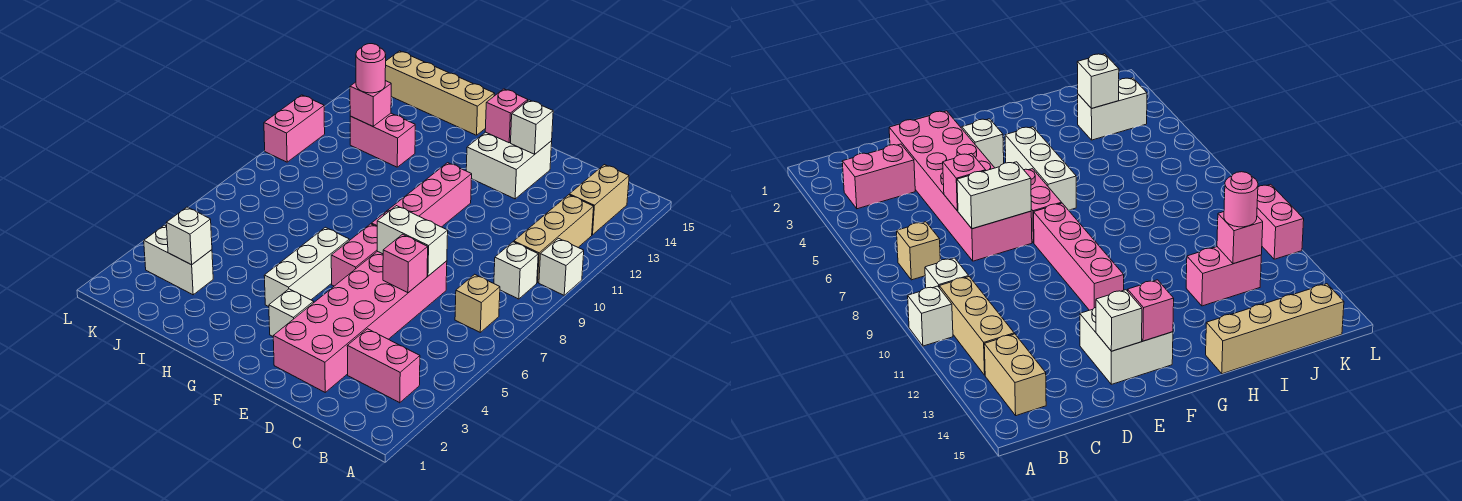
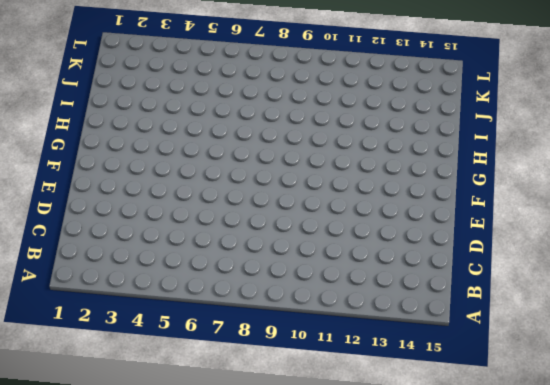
none -> white brick A10 level 1
none -> pink brick B3:C3 level 1
none -> tan brick B7 level 1

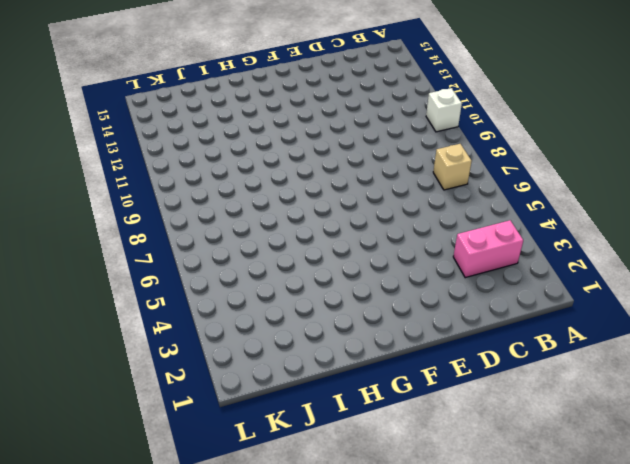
none -> white brick B9 level 1
none -> tan brick B10:B12 level 1
none -> tan brick B13:B14 level 1

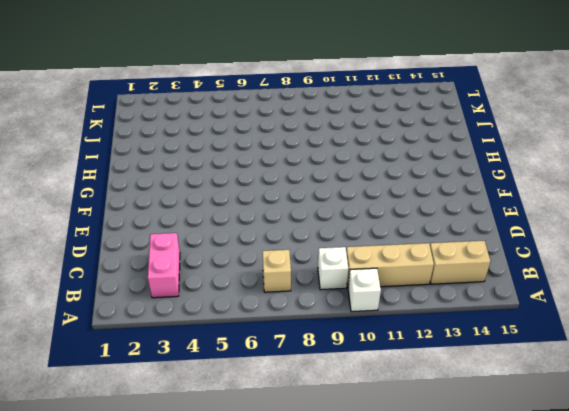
none -> pink brick D2:E7 level 1
none -> white brick E13:F14 level 1
none -> white brick F3 level 1

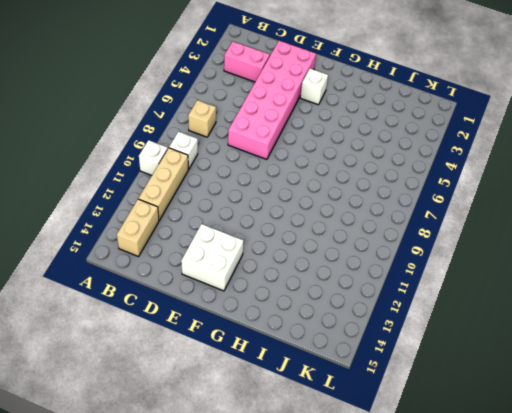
none -> pink brick F6:F7 level 1
none -> pink brick F8:F11 level 1
none -> white brick G4:G6 level 1

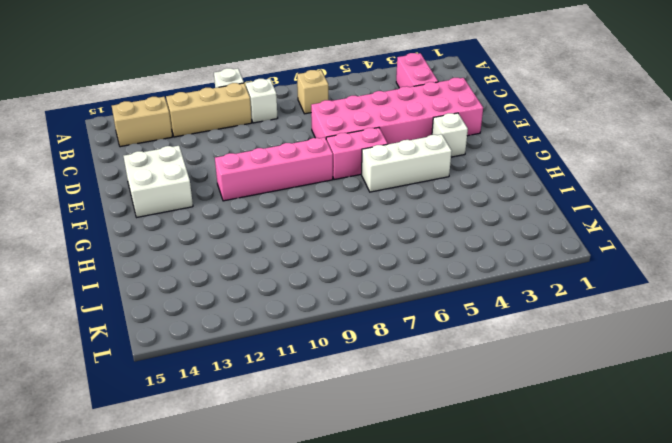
none -> tan brick H15:K15 level 1
none -> pink brick I12:J12 level 1
none -> white brick J3:K3 level 1

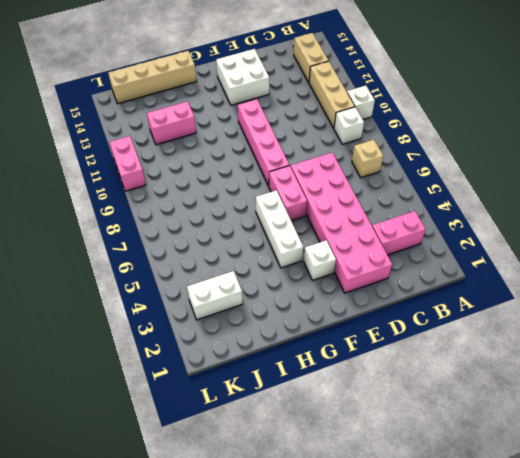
none -> pink brick D6 level 2
none -> white brick D7:E7 level 2
none -> white brick E14 level 2

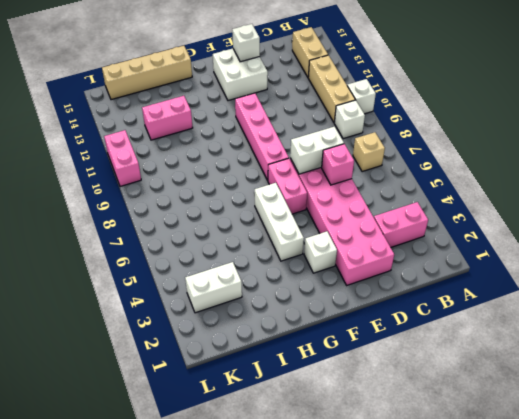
none -> pink brick F14 level 2
none -> white brick J3 level 2
none -> pink brick J12 level 2

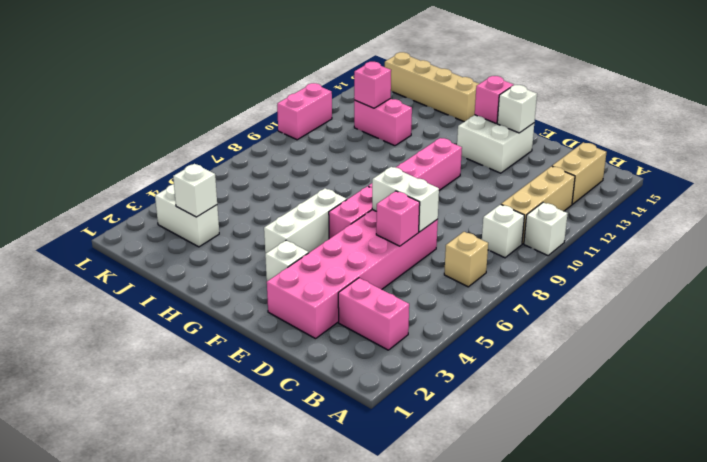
none -> pink round brick J12 level 3

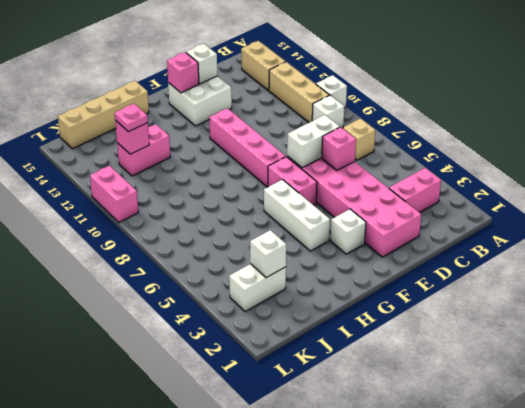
pink plate J12 level 3 -> pink round brick J12 level 3

